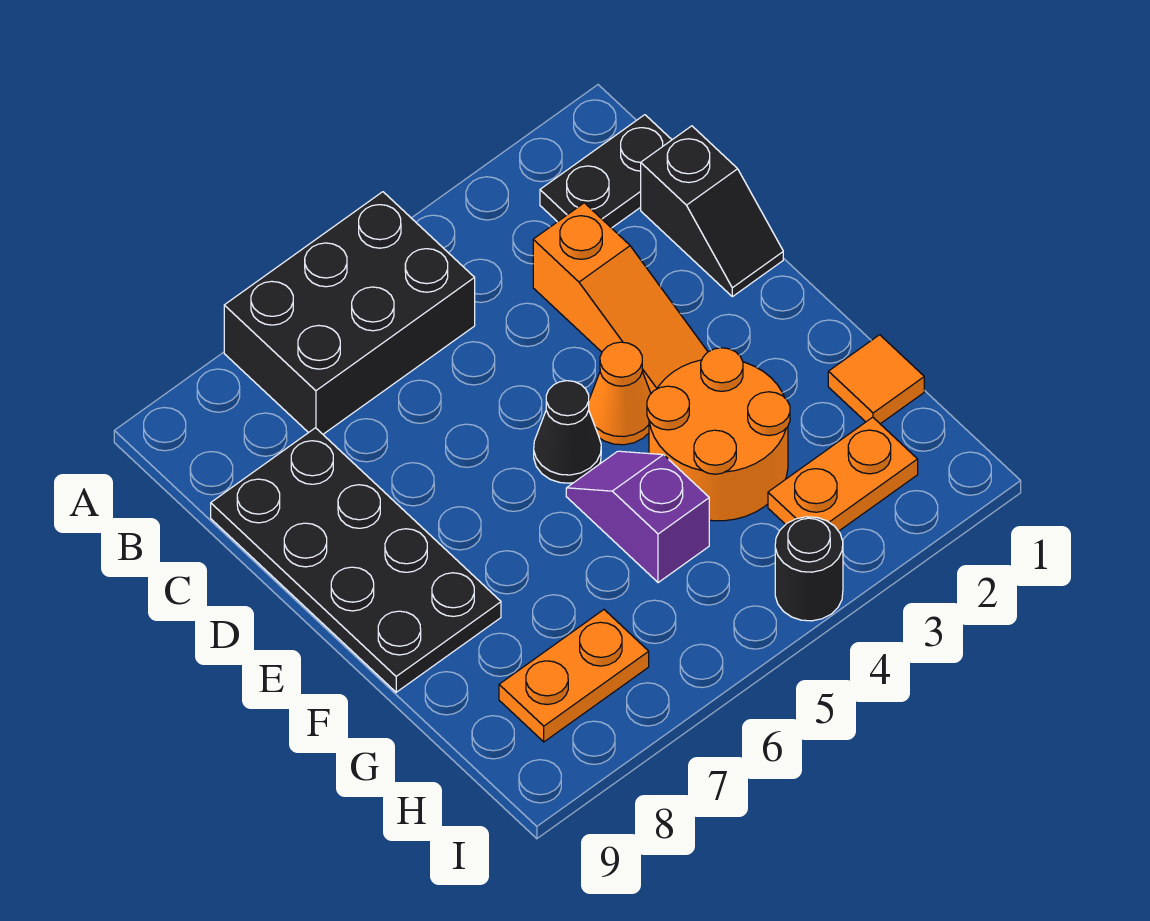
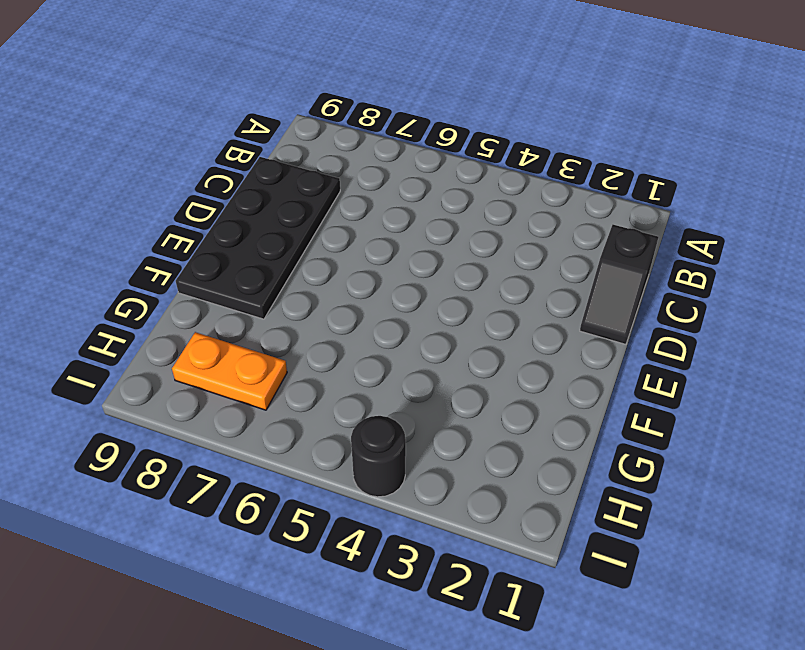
none -> black brick A5:B7 level 1
none -> black plate B1:B2 level 1
none -> orange slope C3:E3 level 1 top C

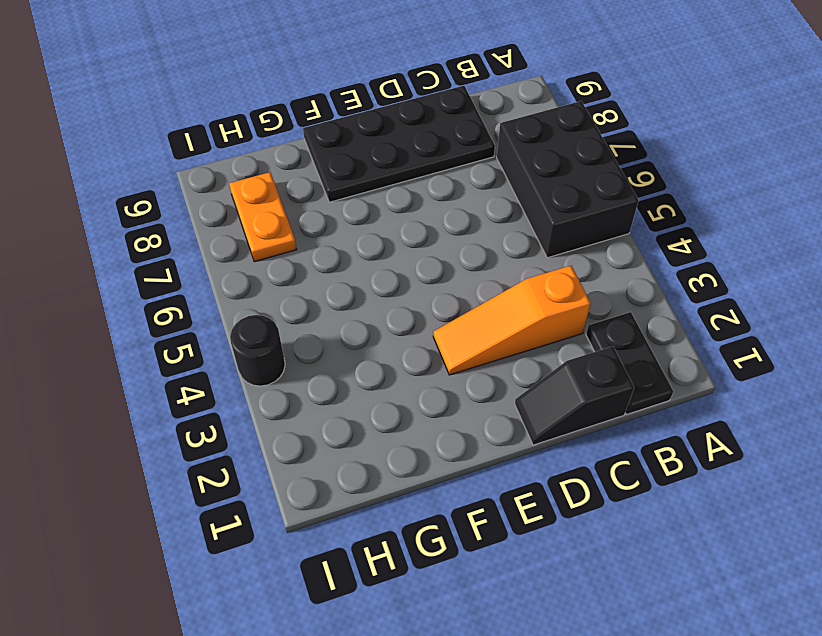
none -> orange cone E4 level 1
none -> black cone E5 level 1
none -> orange round brick F3:G4 level 1

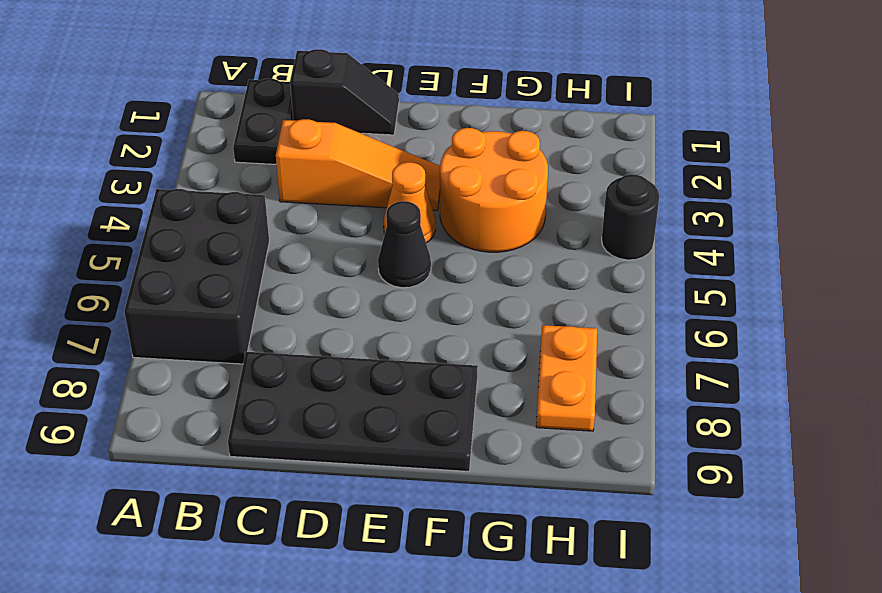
none -> purple slope F5:G5 level 1 top G
none -> orange tile G1 level 1
none -> orange plate H2:H3 level 1

